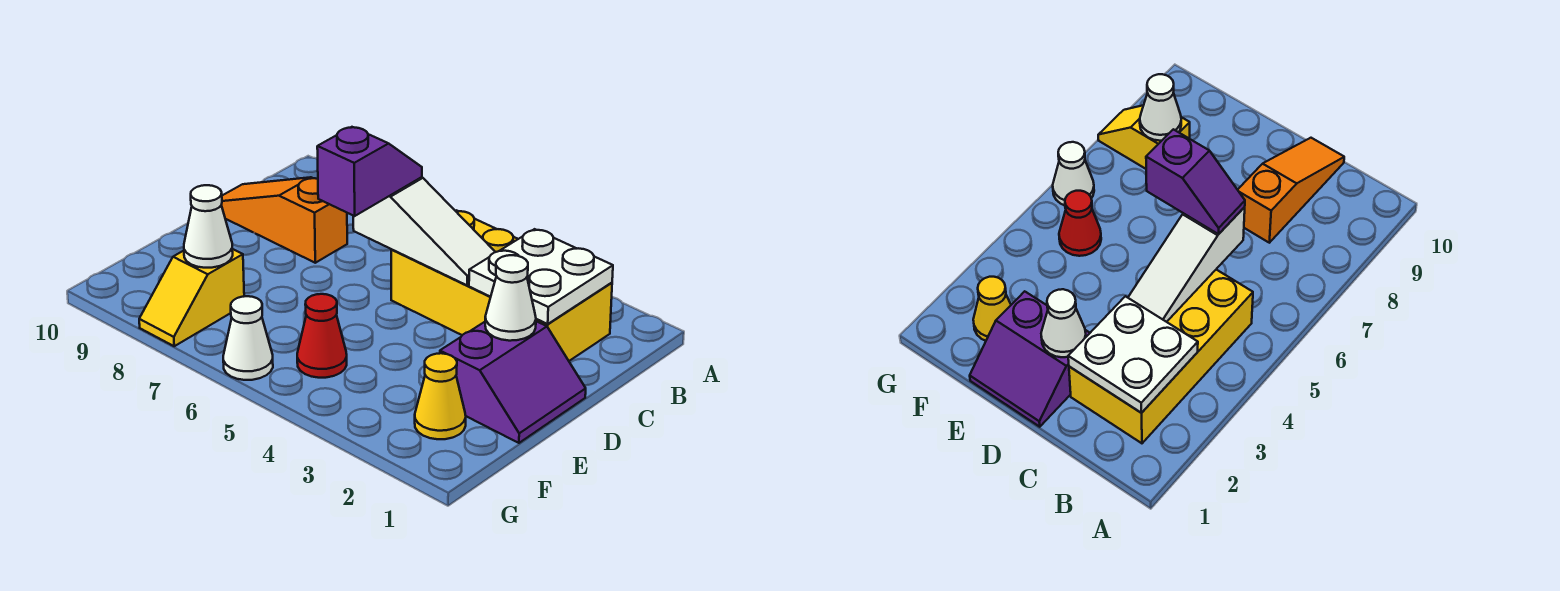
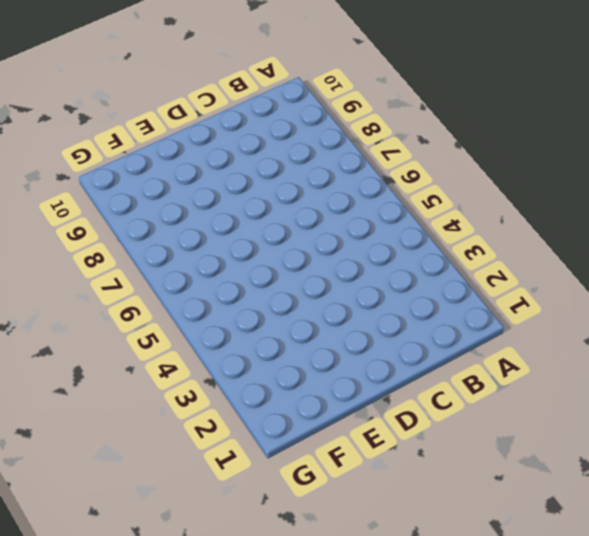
none -> yellow brick B2:C5 level 1
none -> orange slope C8:C10 level 1 top 8
none -> purple slope D1:E2 level 1 top 2

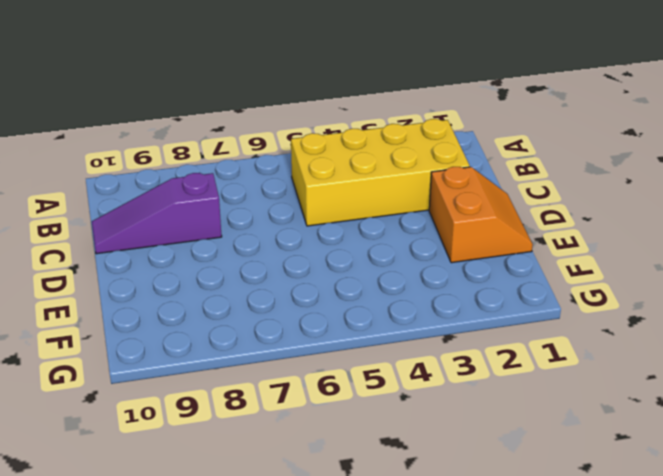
purple slope C8:C10 level 1 top 8 -> orange slope C8:C10 level 1 top 8
orange slope D1:E2 level 1 top 2 -> purple slope D1:E2 level 1 top 2
none -> yellow cone F2 level 1
none -> red cone F5 level 1
none -> yellow slope F8:G8 level 1 top F

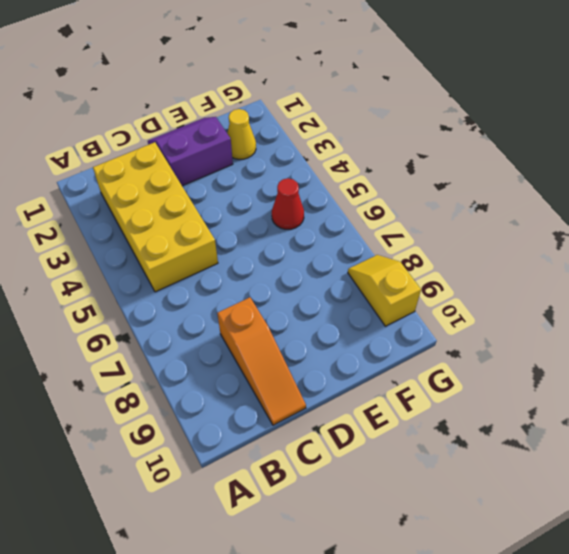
yellow slope G8:G9 level 1 top 9 -> yellow slope F8:G8 level 1 top F
none -> white cone G6 level 1
none -> white plate B2:C3 level 2
none -> white slope C4:C6 level 2 top 6

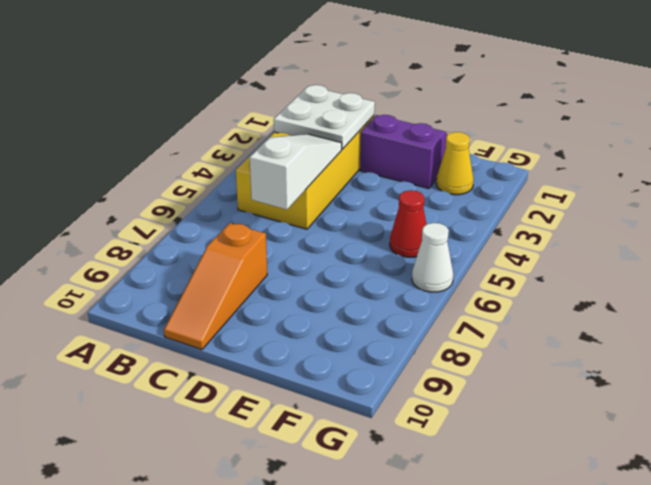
none -> yellow slope F8:G8 level 1 top F
none -> white cone D2 level 2
none -> white cone F8 level 2

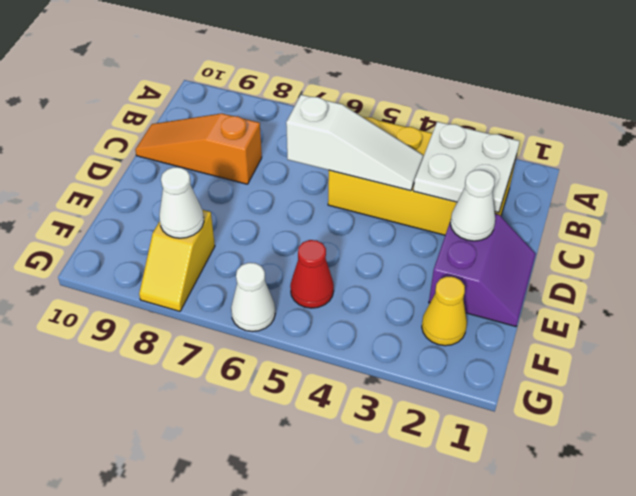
none -> purple slope C6:D6 level 3 top D

